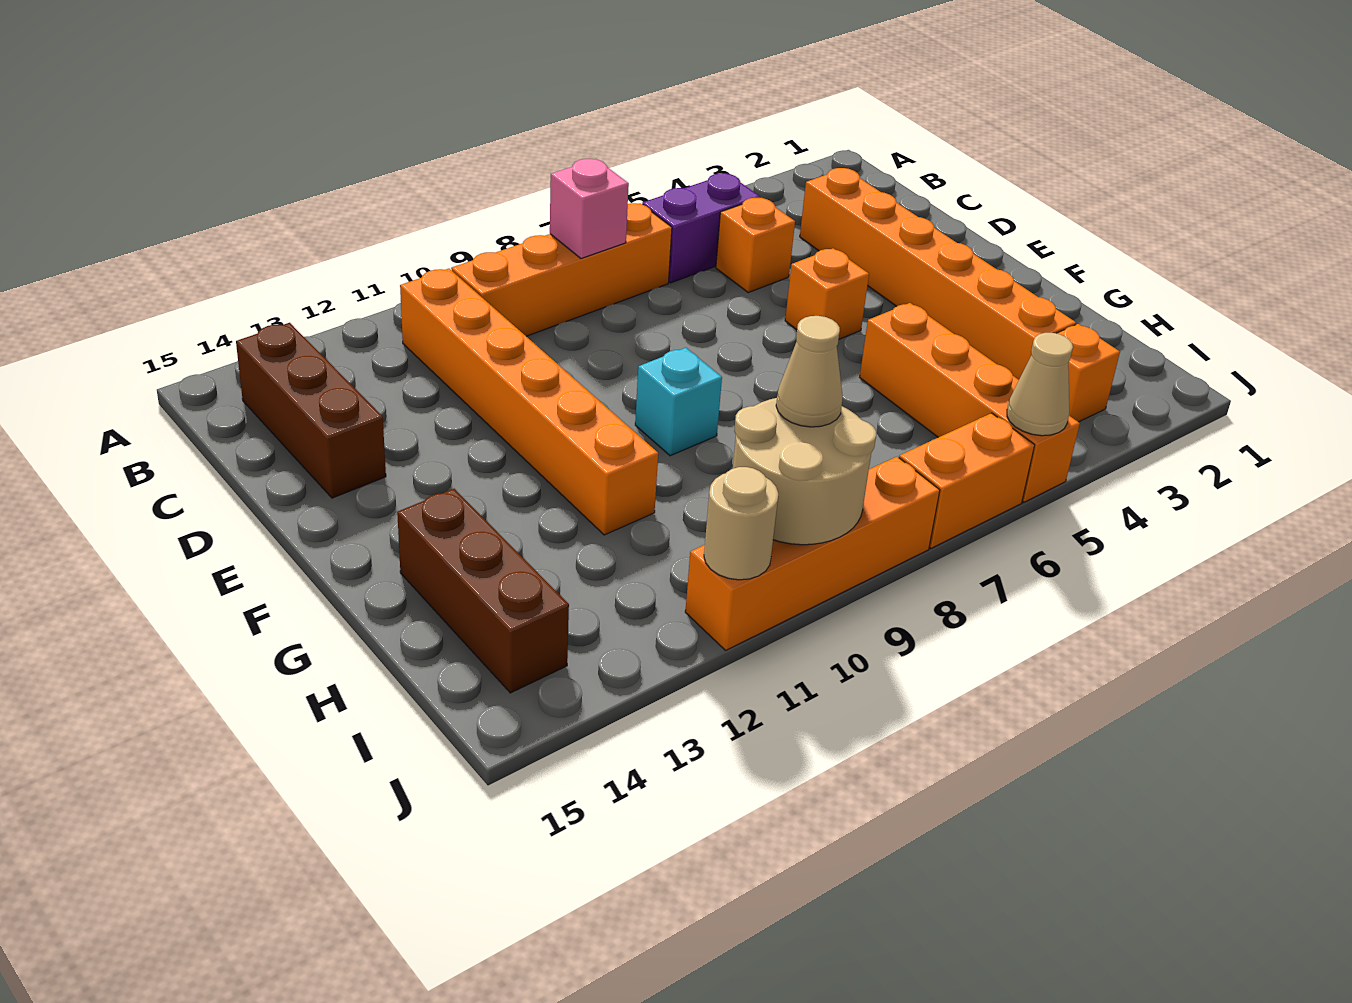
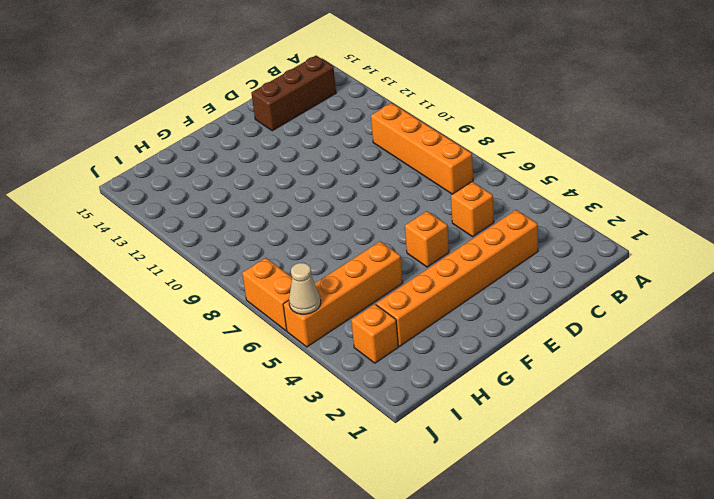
none -> purple brick B5:B6 level 1
none -> orange brick B11:G11 level 1
none -> cyan brick F9 level 1

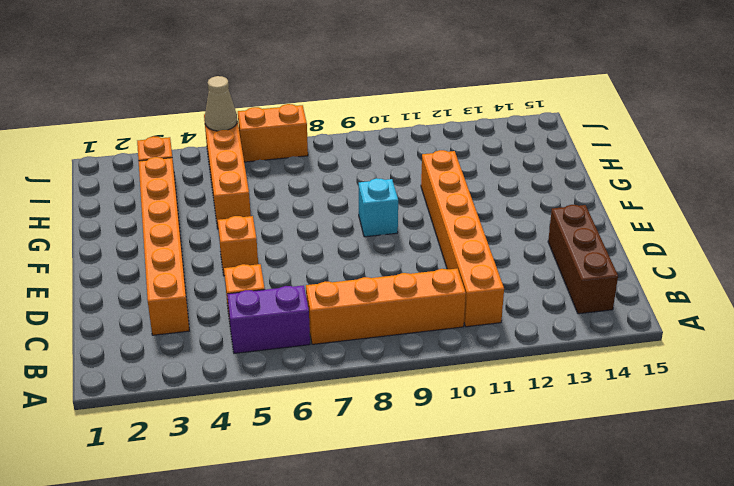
none -> brown brick G14:I14 level 1
none -> orange brick J8:J11 level 1
none -> pink brick B8 level 2

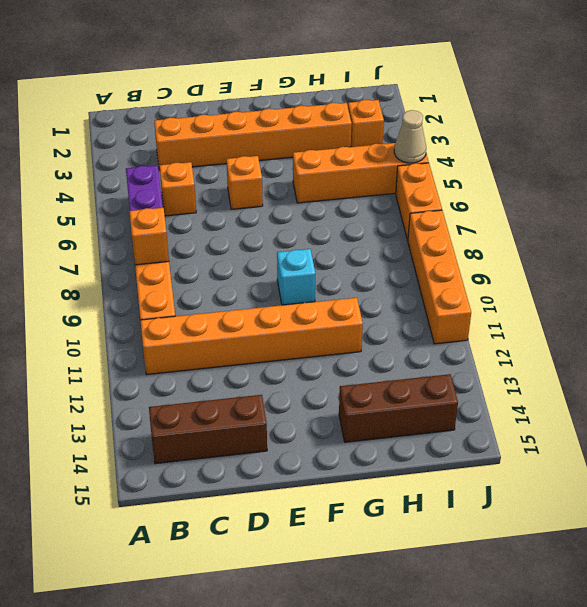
orange brick B8 level 2 -> pink brick B8 level 2
none -> tan round brick I9:J10 level 2
none -> tan round brick J11 level 2
none -> tan cone I9 level 3

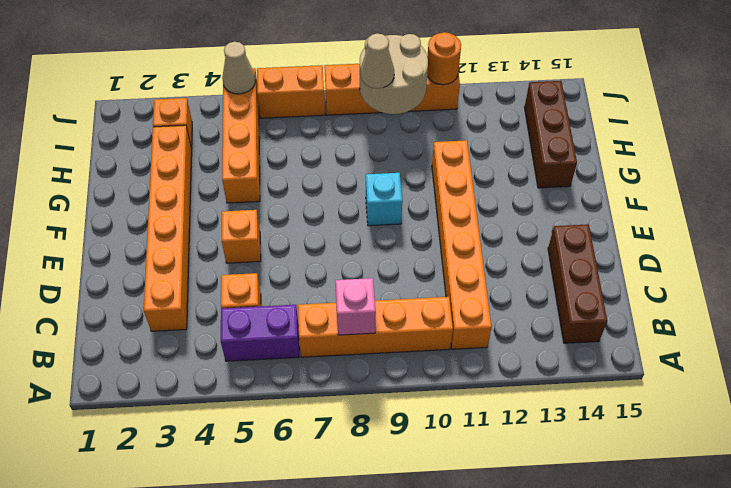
orange round brick J11 level 2 -> tan round brick J11 level 2

